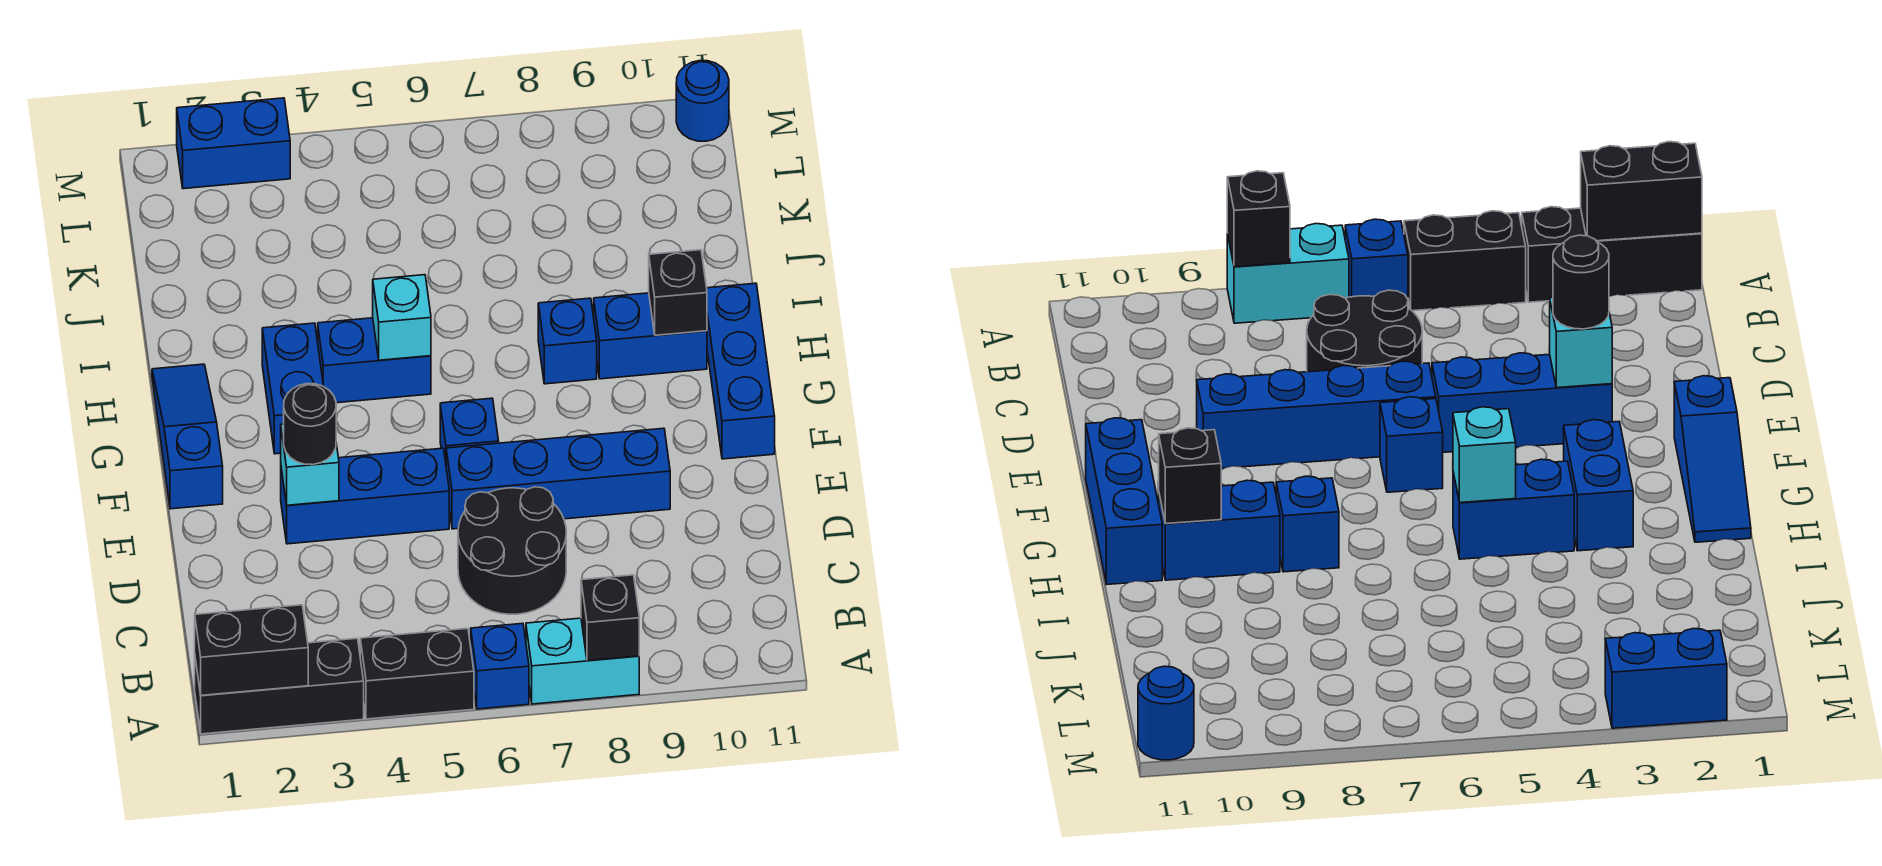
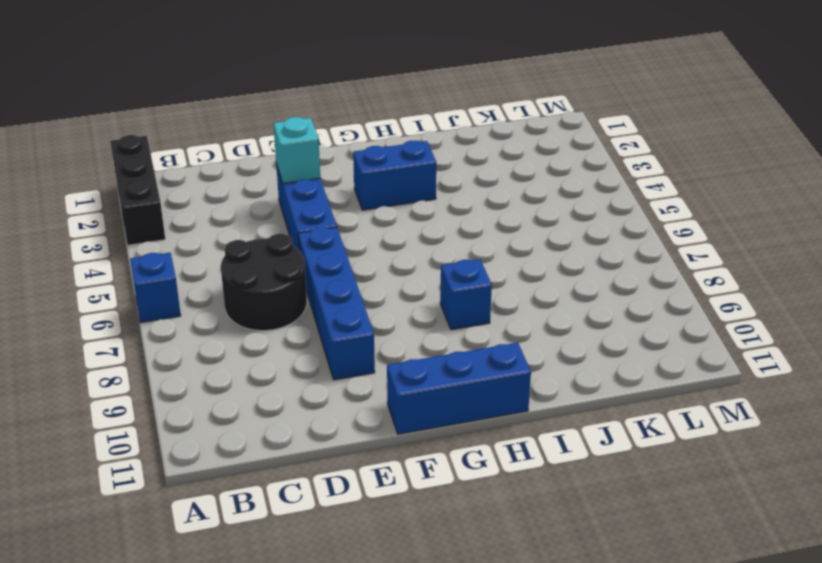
none -> black brick A4:A5 level 1
none -> cyan brick A7:A8 level 1
none -> blue slope F1:H1 level 1 top F

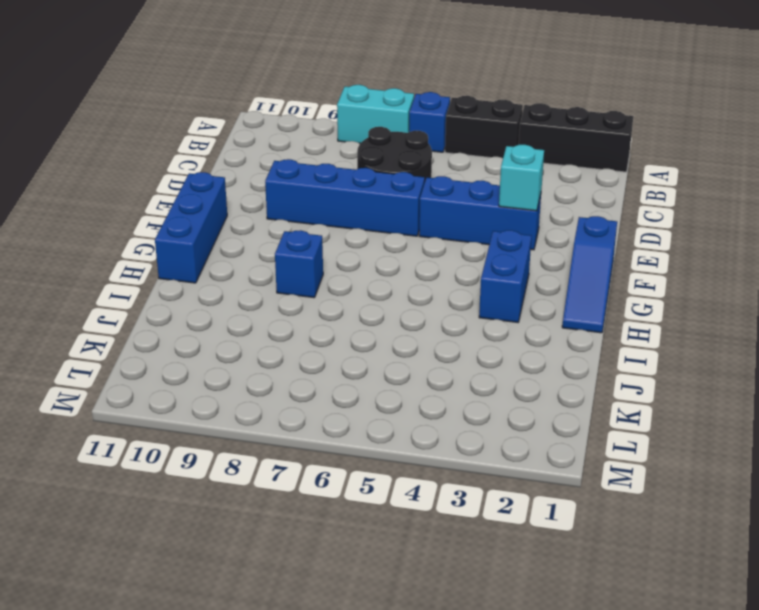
none -> blue brick F6 level 1
none -> blue brick H4:H5 level 1
none -> blue brick H9:H10 level 1

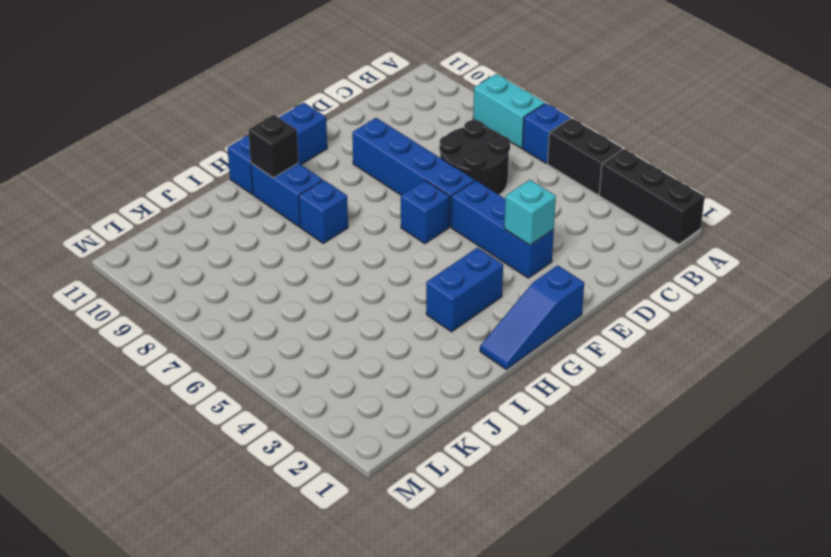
none -> blue brick H4:H5 level 1
none -> blue brick M2:M3 level 1
none -> blue round brick M11 level 1

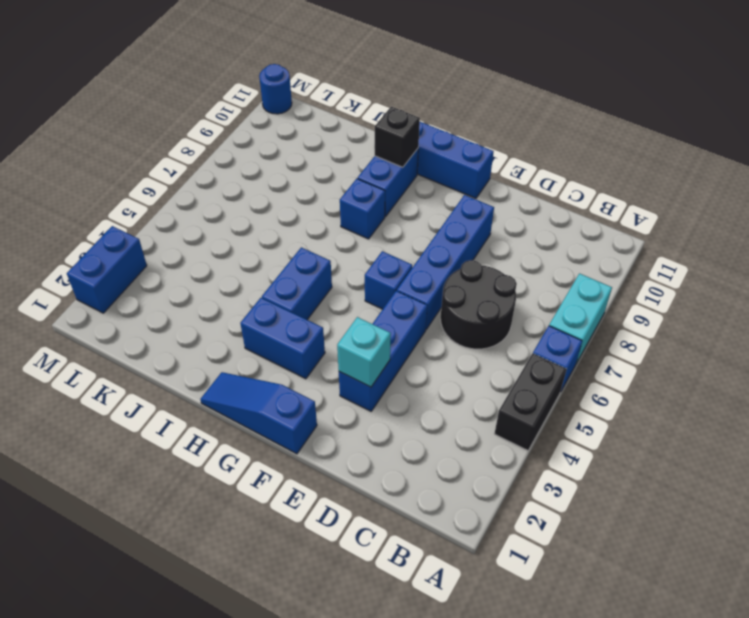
none -> black brick A1:A3 level 1
none -> black brick A1:A2 level 2
none -> black brick A8 level 2

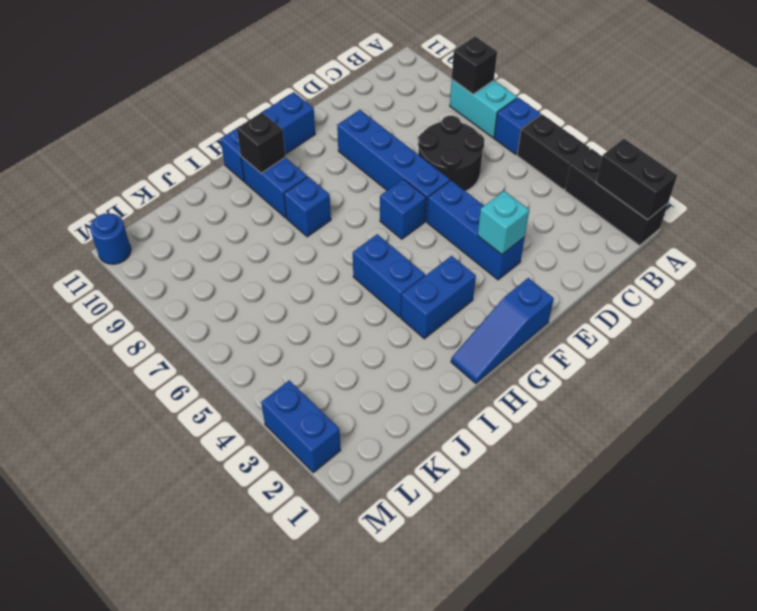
none -> cyan brick H5 level 2
none -> black round brick E3 level 3

